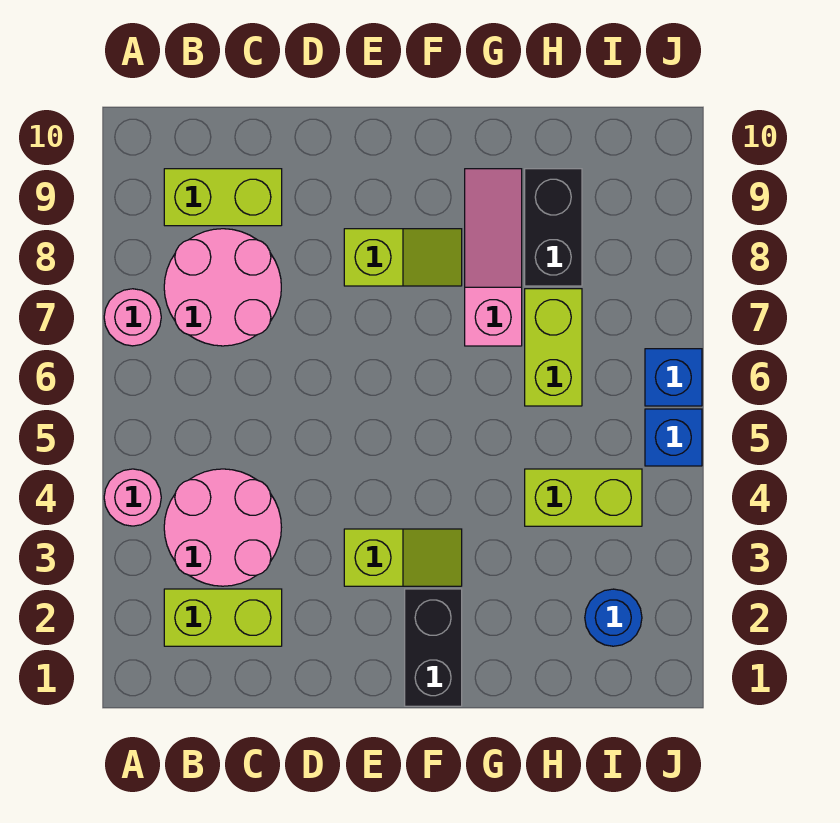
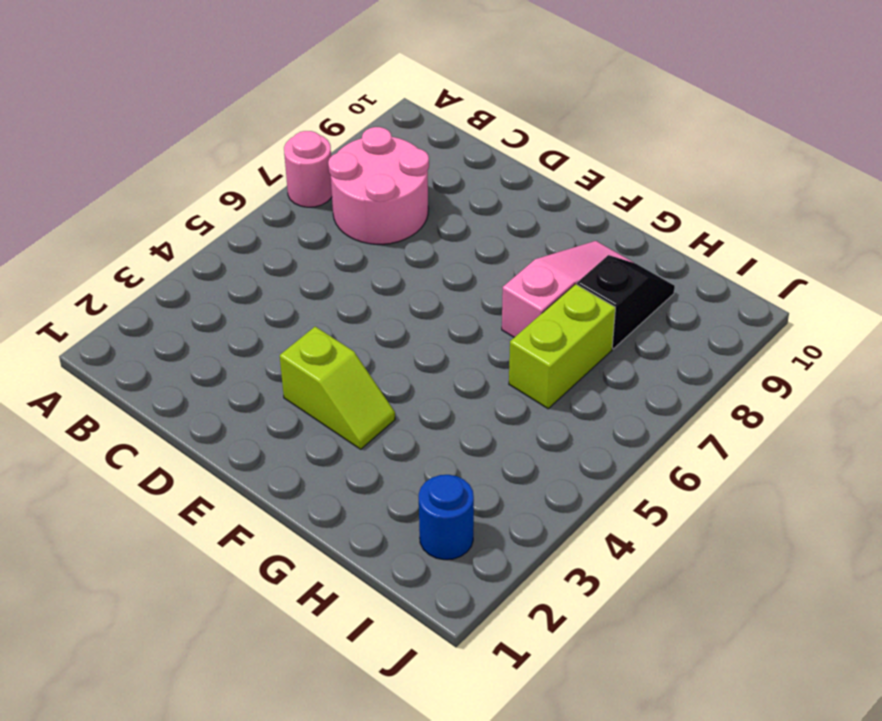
black slope H8:H9 level 1 top 8 -> black brick H8:H9 level 1
none -> pink round brick A4 level 1
none -> lime brick B2:C2 level 1
none -> pink round brick B3:C4 level 1

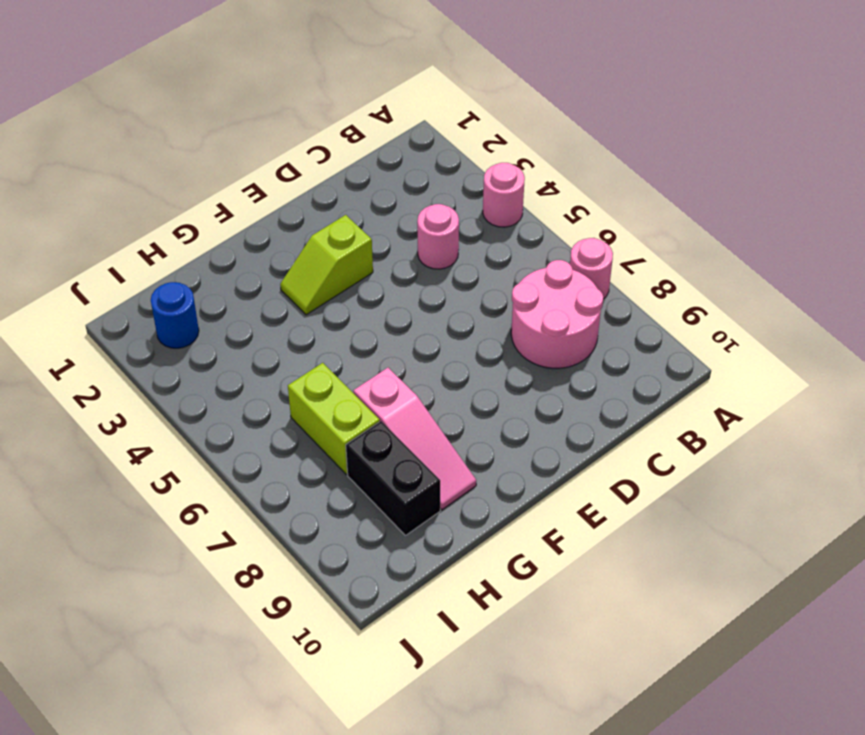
pink round brick C4 level 1 -> pink round brick B3:C4 level 1
none -> lime brick B2:C2 level 1
none -> lime brick B9:C9 level 1
none -> lime slope E8:F8 level 1 top E

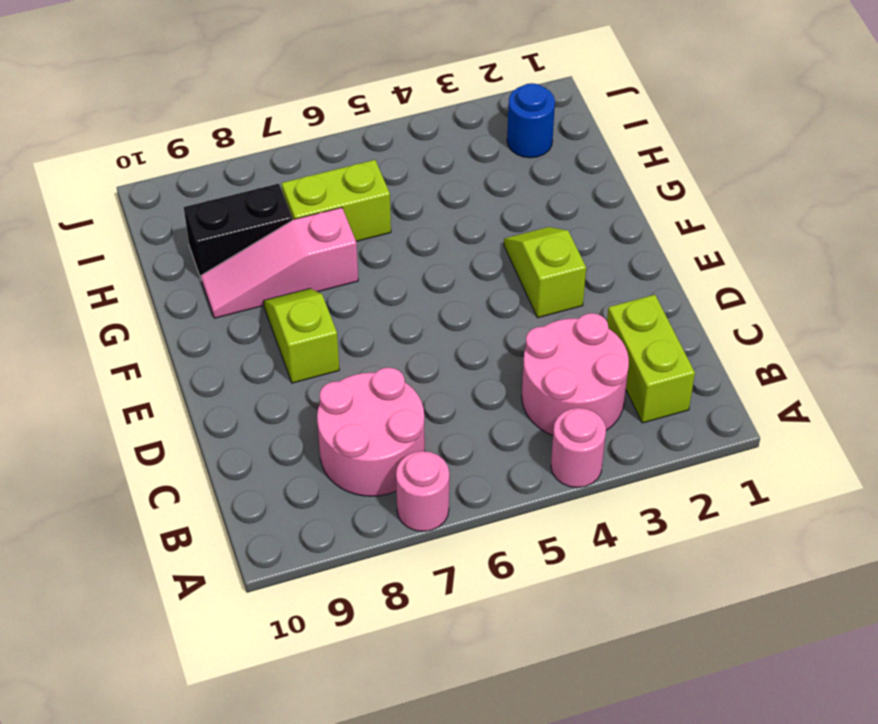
none -> lime brick B9:C9 level 1
none -> black brick F1:F2 level 1
none -> lime brick H4:I4 level 1

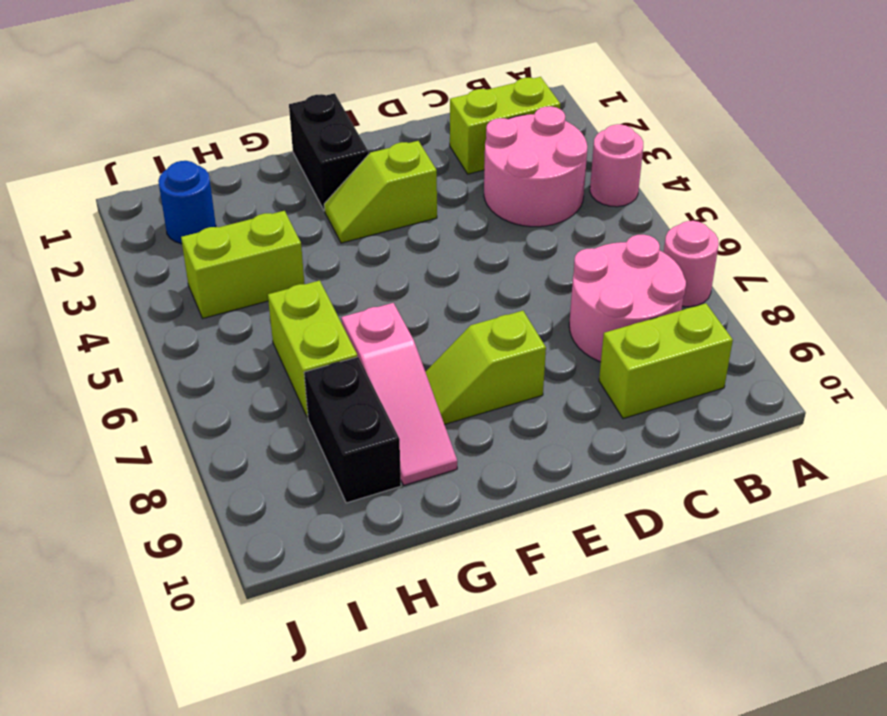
none -> blue brick J5 level 1
none -> blue brick J6 level 1

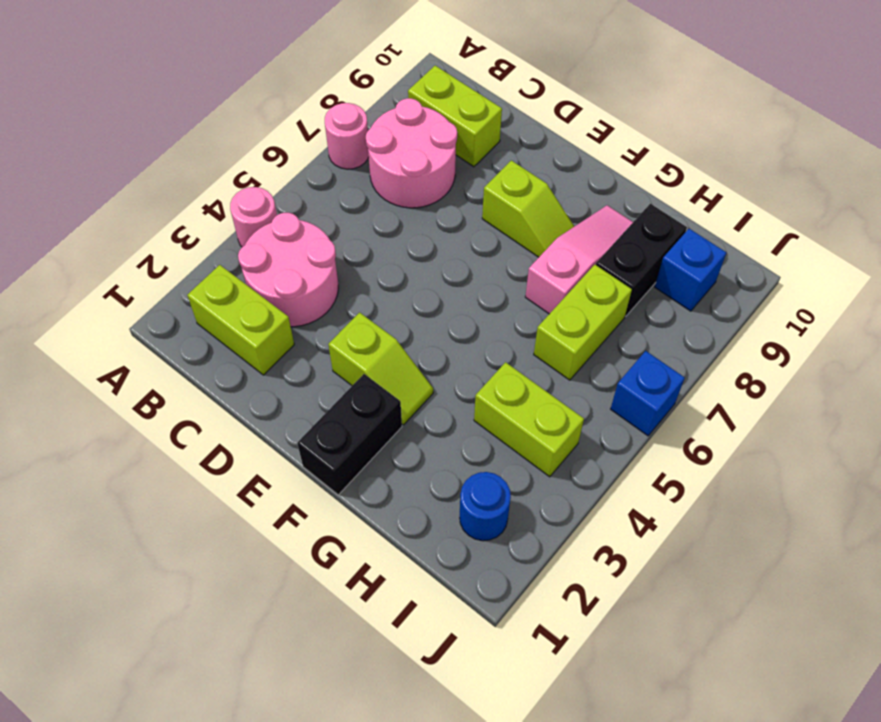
blue brick I9 level 1 -> blue brick J5 level 1

